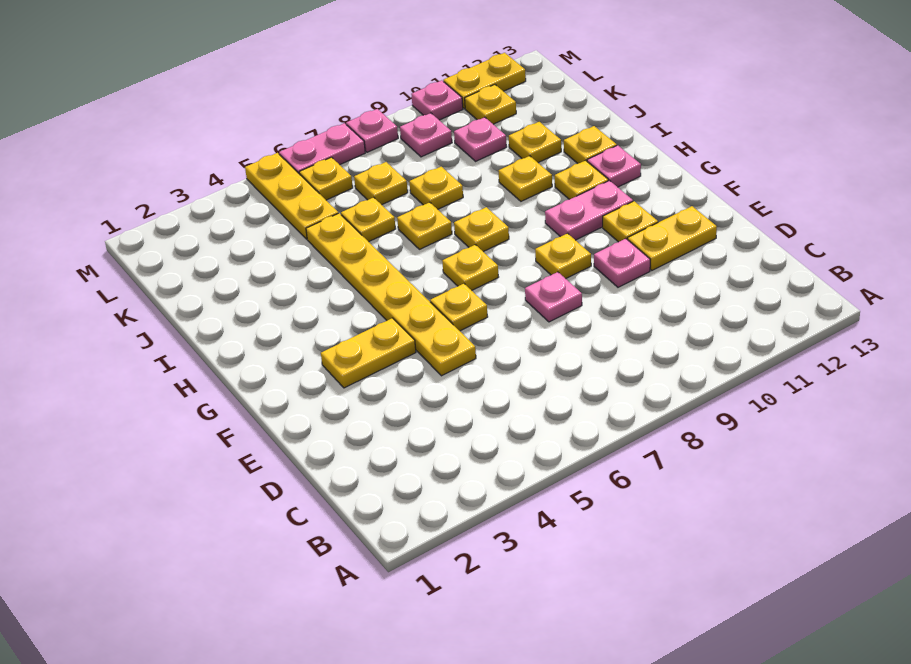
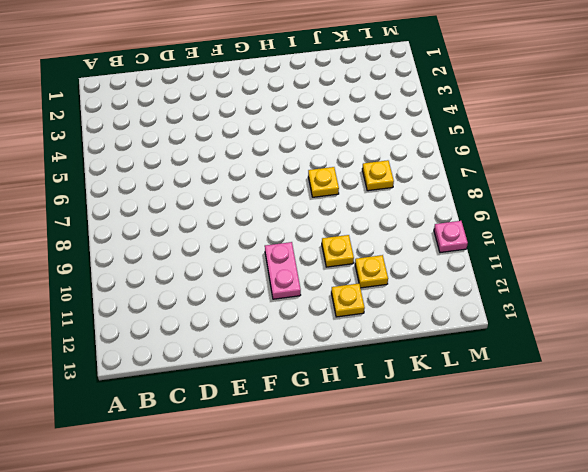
none -> yellow plate E5:J5 level 1
none -> pink plate E8 level 1
none -> pink plate E10 level 1

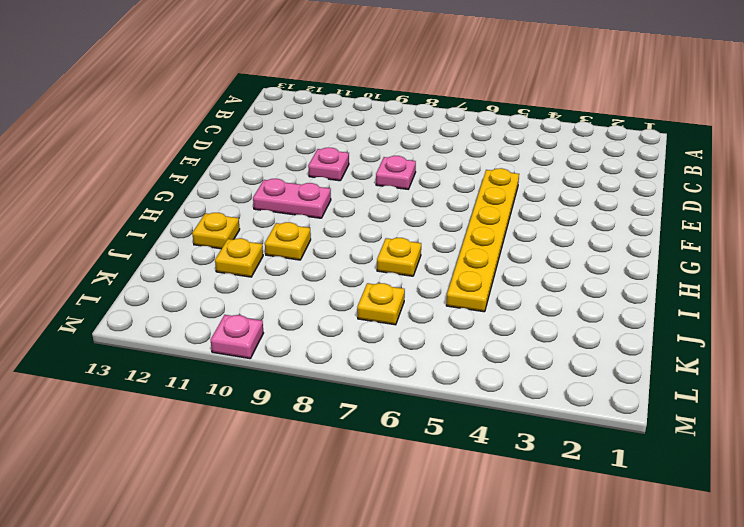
none -> yellow plate E11:E12 level 1
none -> yellow plate F3:F4 level 1
none -> yellow plate F6 level 1

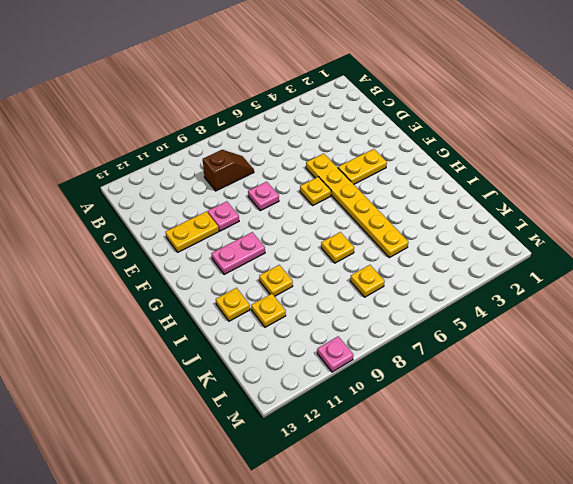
brown slope C8:C9 level 1 top 9 -> none
none -> yellow plate F9 level 1
none -> yellow plate F11 level 1
none -> yellow plate G7 level 1

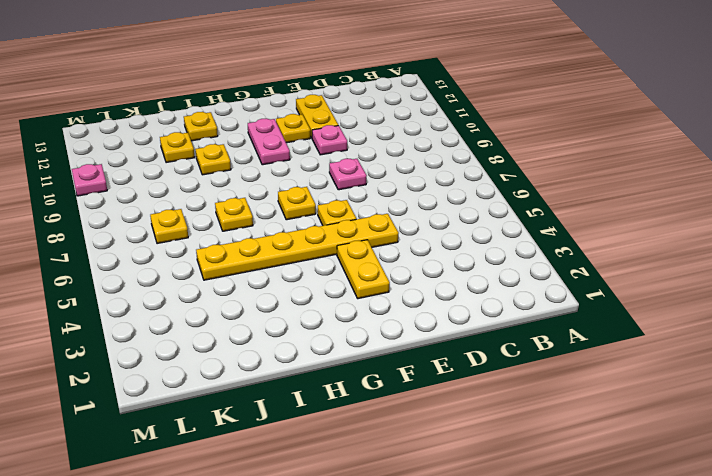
none -> yellow plate F9 level 1
none -> yellow plate H8 level 1
none -> yellow plate H11 level 1

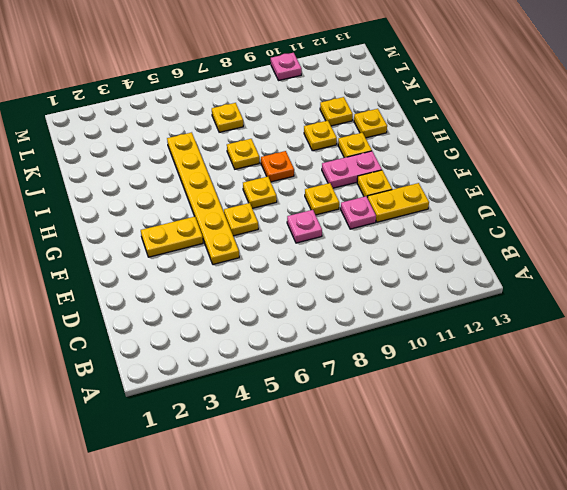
orange plate H8 level 1 -> yellow plate H8 level 1
none -> pink plate H12 level 1
none -> yellow plate J6 level 1
none -> yellow plate J8 level 1

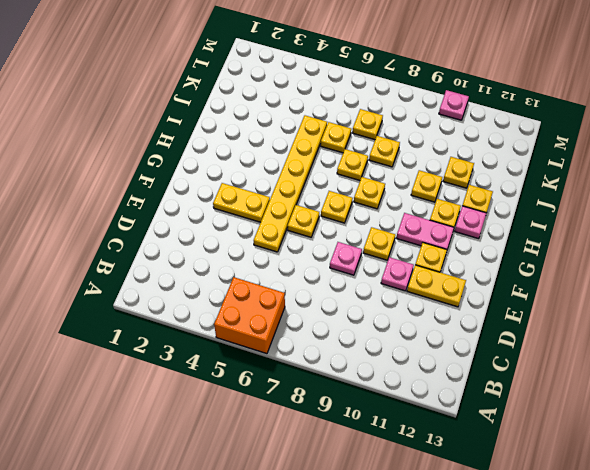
orange brick A5:B6 level 1 -> none
none -> yellow plate K5:M5 level 1
none -> pink plate K10 level 1
none -> yellow plate L6 level 1

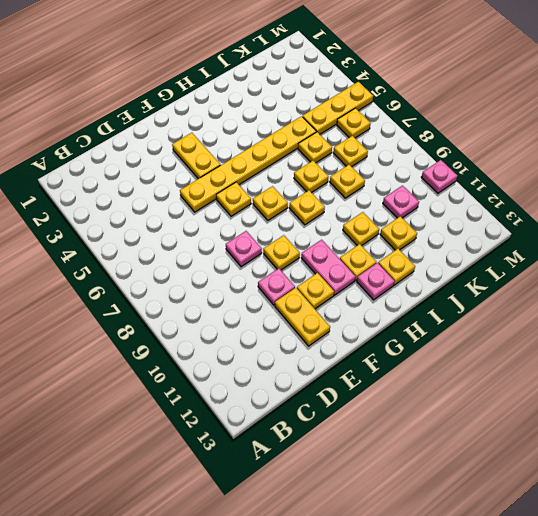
none -> pink plate L9 level 1
none -> yellow plate L11 level 1
none -> pink plate M6:M7 level 1

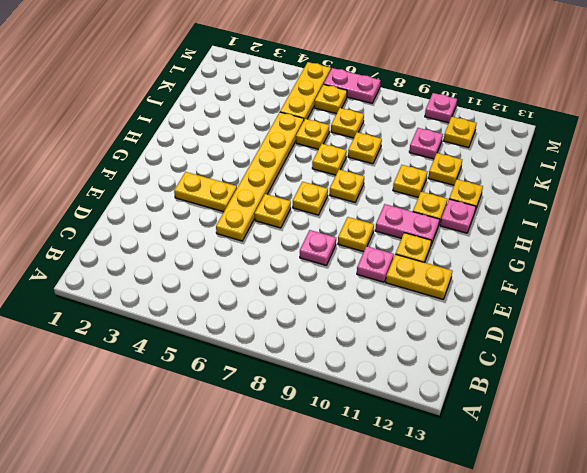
none -> pink plate L9 level 1
none -> pink plate M8 level 1
none -> yellow plate M11:M12 level 1

